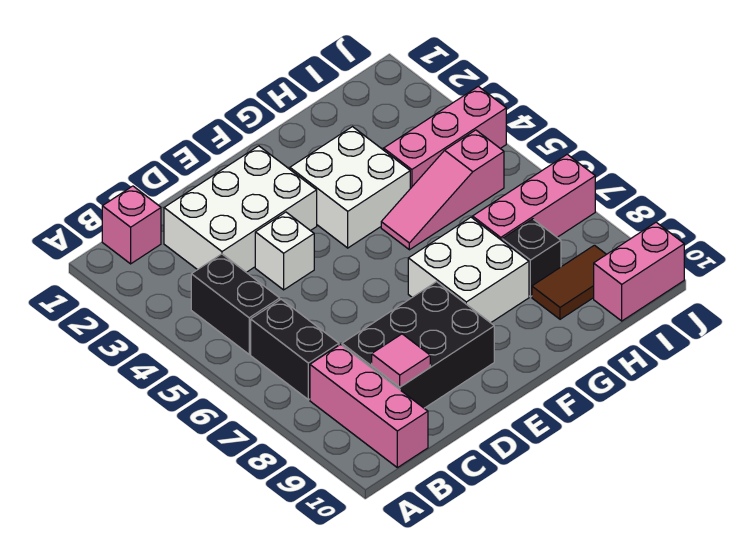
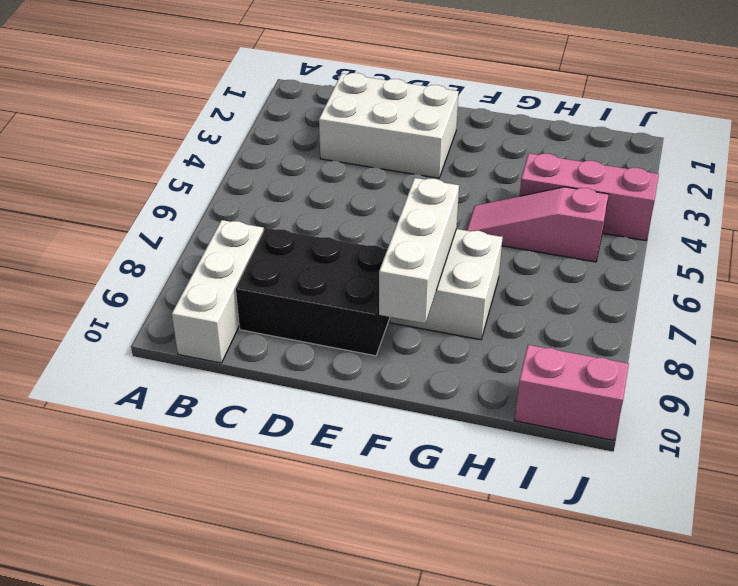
white brick B8:B10 level 1 -> pink brick B8:B10 level 1
white brick F7:F9 level 2 -> none
none -> pink brick B1 level 1
none -> black brick B4:B5 level 1
none -> black brick B6:B7 level 1

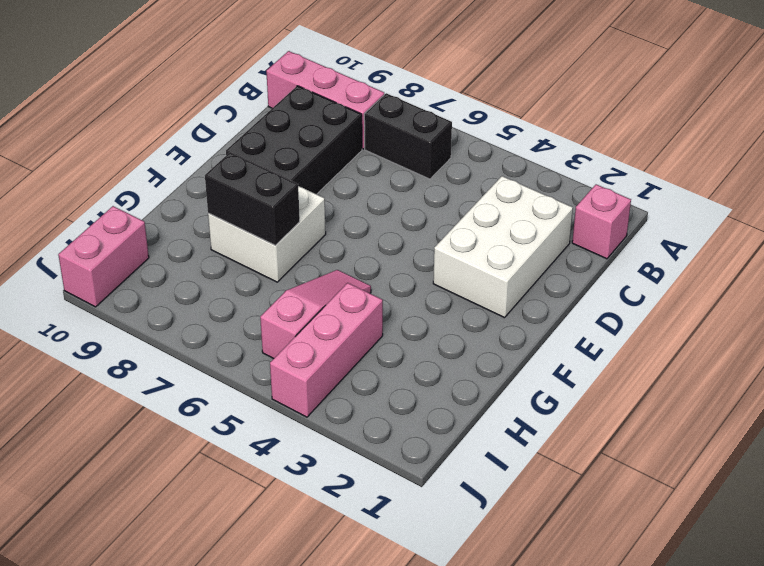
black brick G7:G8 level 2 -> black brick B4:B5 level 1
none -> white brick D4 level 1
none -> white brick F3:G4 level 1
none -> pink brick H7:J7 level 1

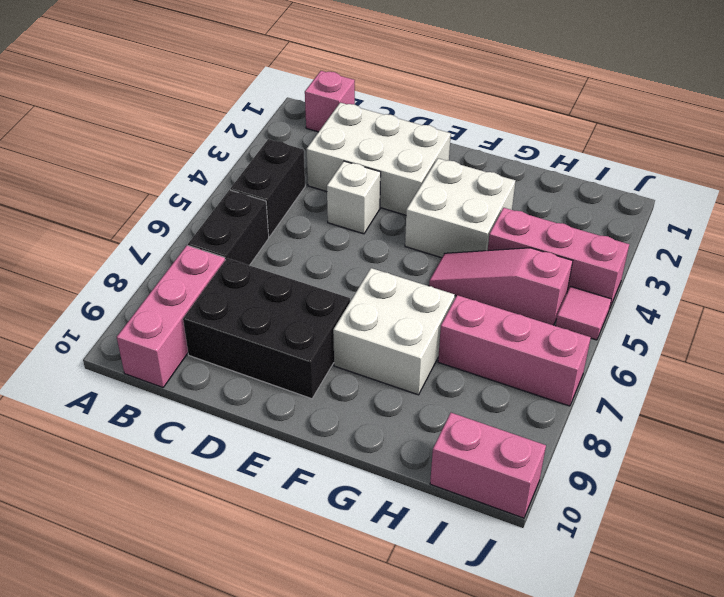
pink tile J5 level 1 -> pink tile C9 level 2
none -> black brick H8 level 1
none -> brown tile H9:I9 level 1

